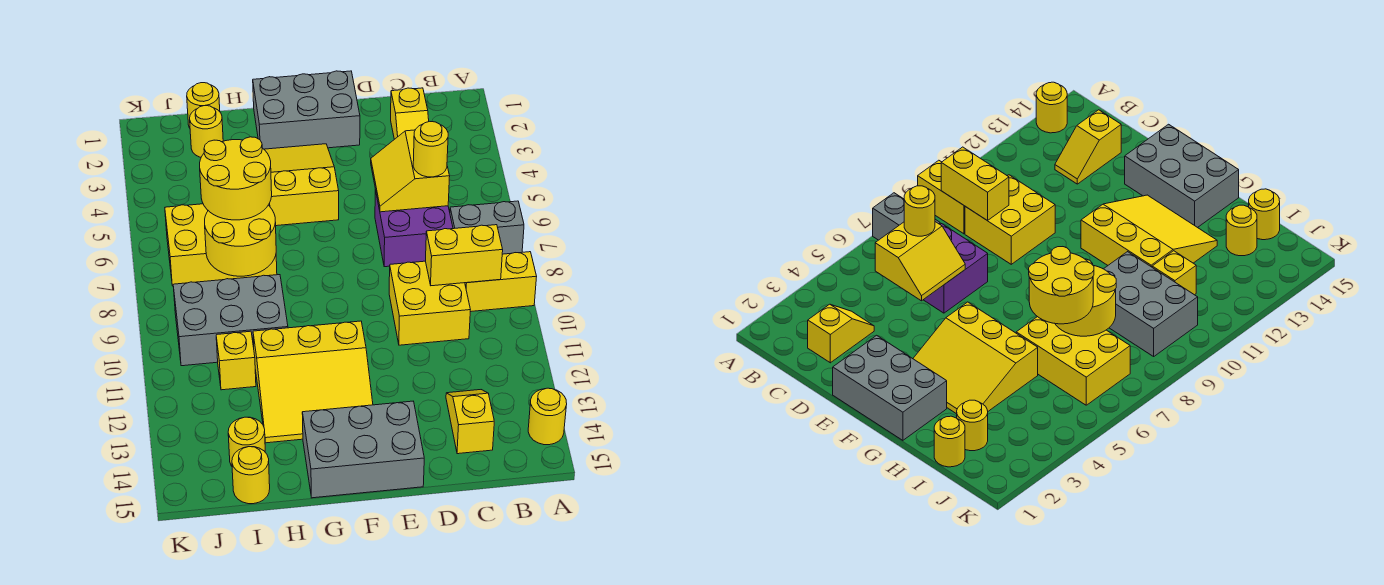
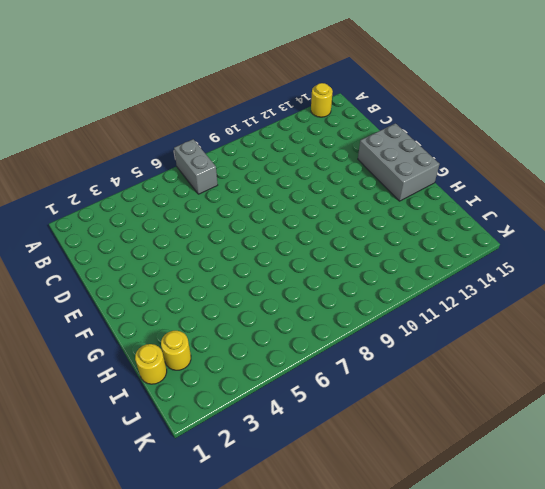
none -> yellow brick A9:B9 level 1
none -> yellow slope C2:C3 level 1 top 2
none -> purple brick C6:D7 level 1

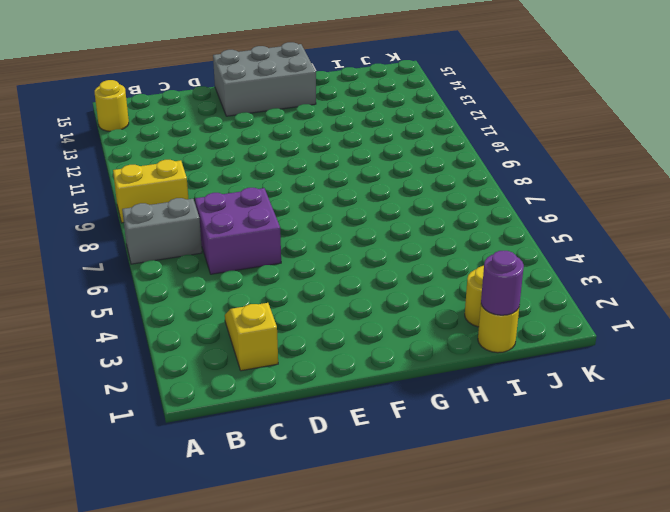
purple round brick I1 level 2 -> none
none -> yellow brick C9:D10 level 1
none -> yellow slope C13:C14 level 1 top 14
none -> grey brick E1:G2 level 1

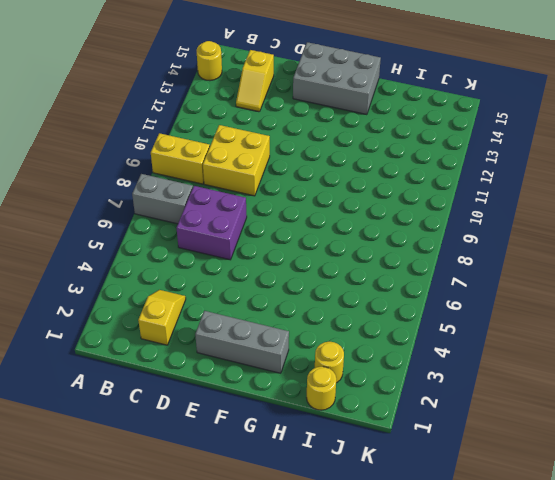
grey brick E2:G2 level 1 -> grey brick E1:G2 level 1
none -> yellow slope F3:H5 level 1 top 5
none -> yellow slope F11:H13 level 1 top 11
none -> yellow brick H6:J7 level 1

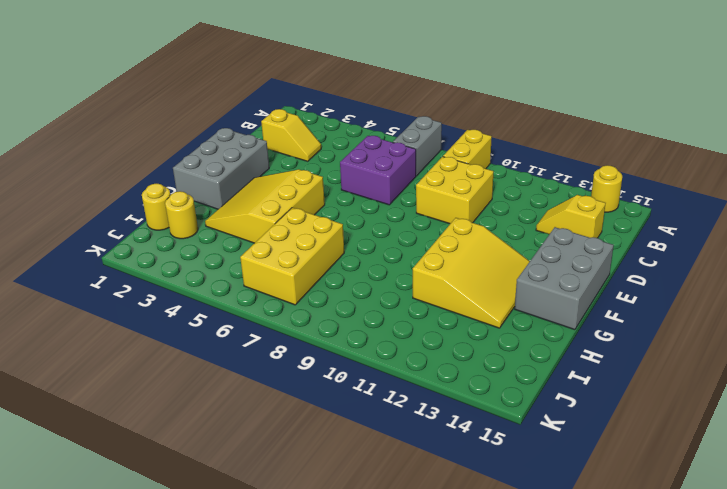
none -> grey brick H9:J10 level 1
none -> yellow brick I11 level 1
none -> yellow round brick I14 level 1

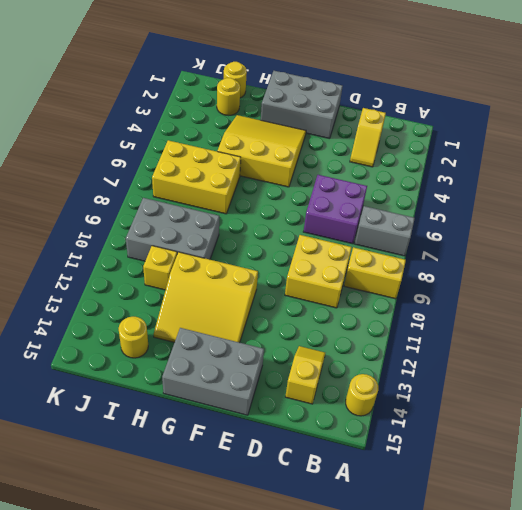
none -> yellow round brick I15 level 1
none -> yellow brick B9:C9 level 2
none -> yellow slope C5:D6 level 2 top C

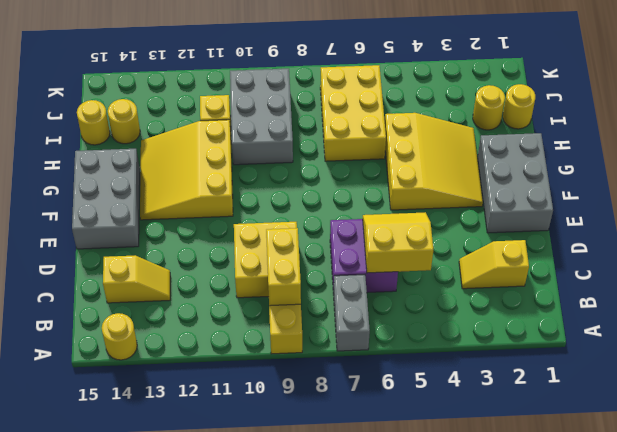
none -> yellow round brick H7:I8 level 2
none -> yellow round brick C6 level 3
none -> yellow round brick H6:I7 level 3

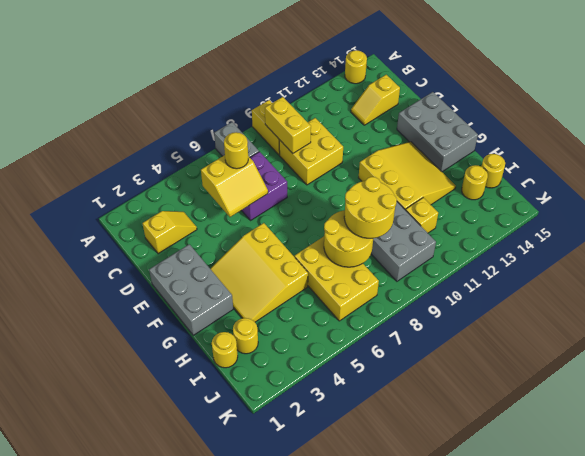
yellow round brick H8:I9 level 3 -> yellow round brick H6:I7 level 3

